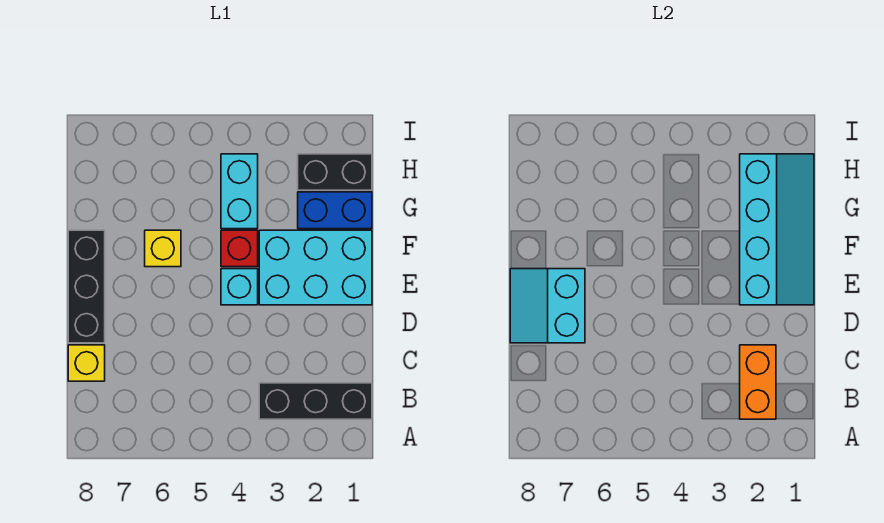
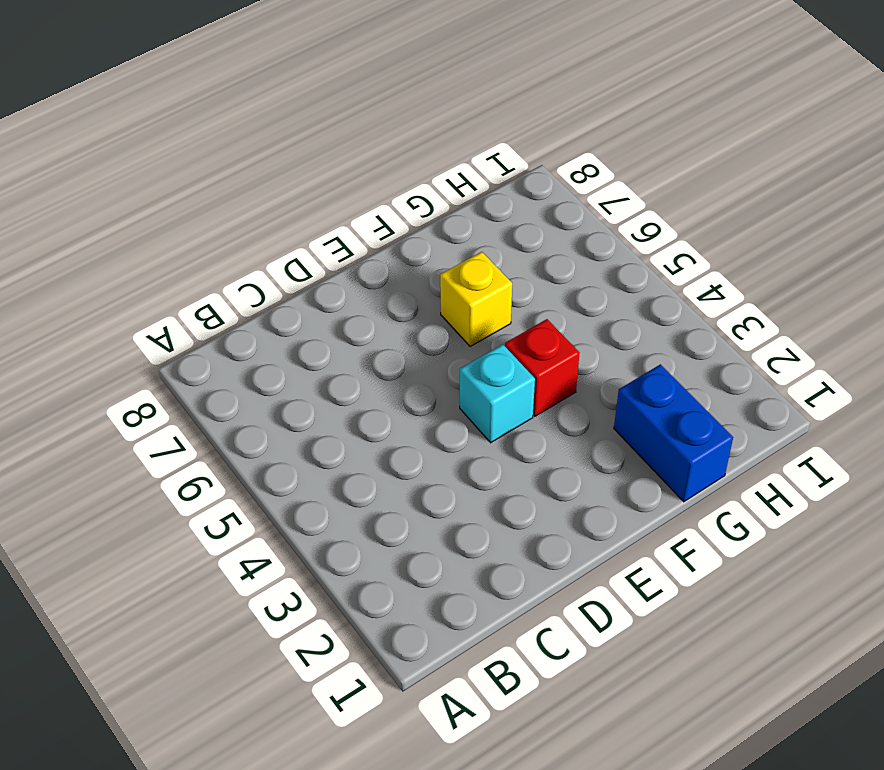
none -> black brick B1:B3 level 1
none -> yellow brick C8 level 1
none -> black brick D8:F8 level 1

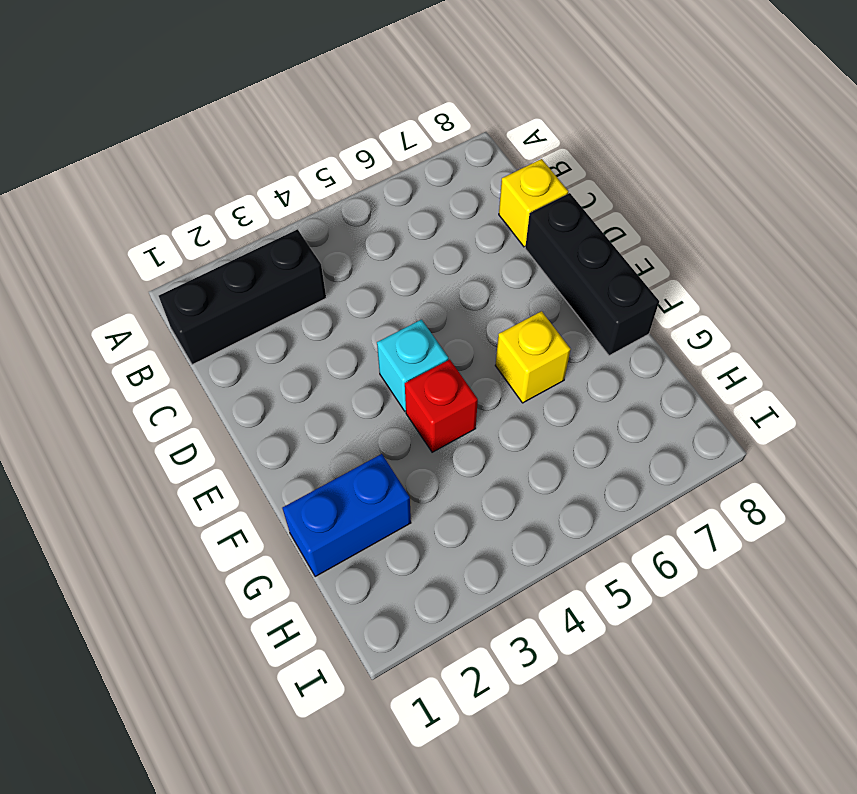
none -> cyan brick E1:F3 level 1
none -> cyan brick G4:H4 level 1
none -> black brick H1:H2 level 1

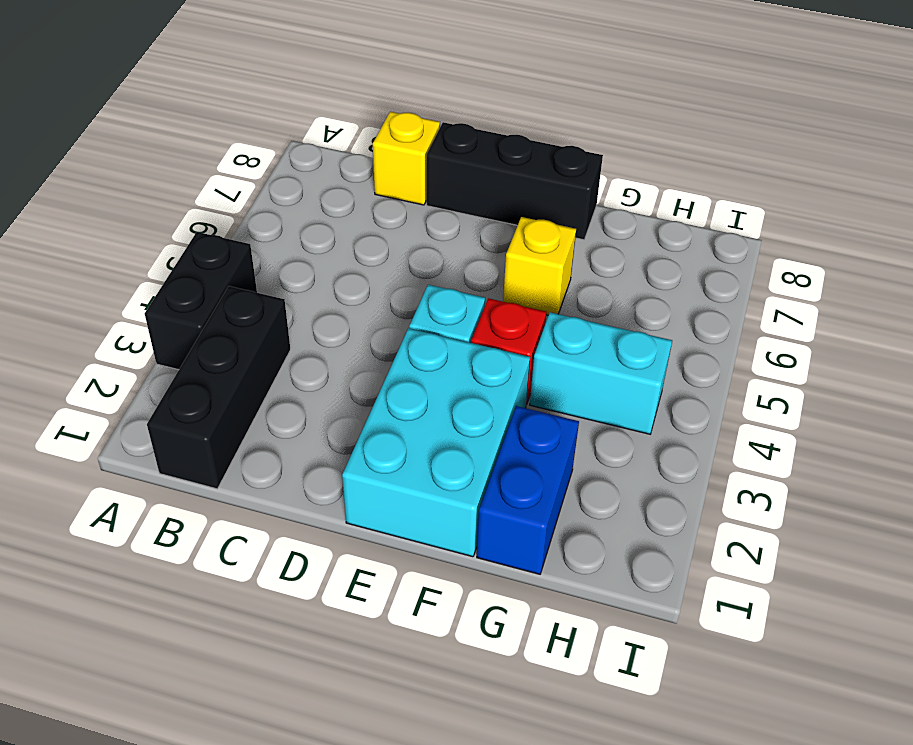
black brick A3:A4 level 1 -> black brick H1:H2 level 1
none -> orange brick B2:C2 level 2
none -> cyan slope D7:E8 level 2 top 7
none -> cyan slope E1:H2 level 2 top 2

